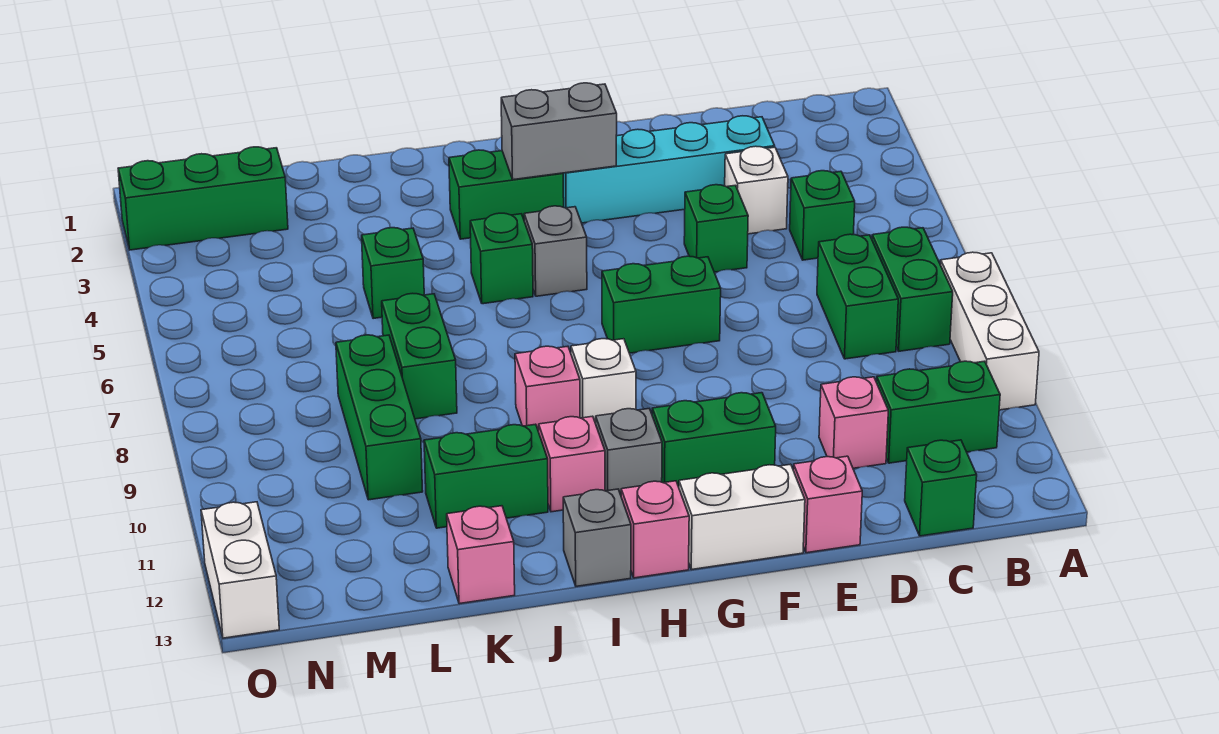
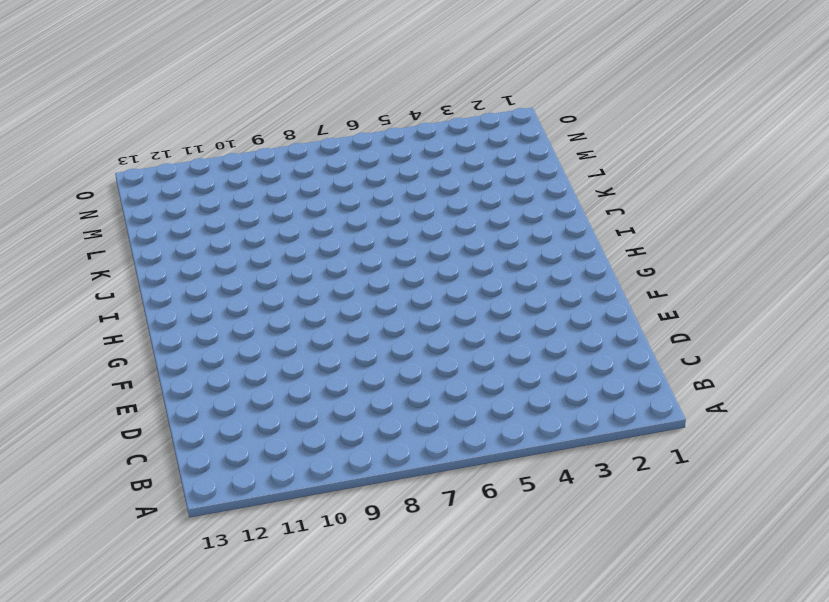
none -> white brick A8:A10 level 1
none -> green brick B7:B8 level 1
none -> green brick B11:C11 level 1
none -> green brick C5 level 1

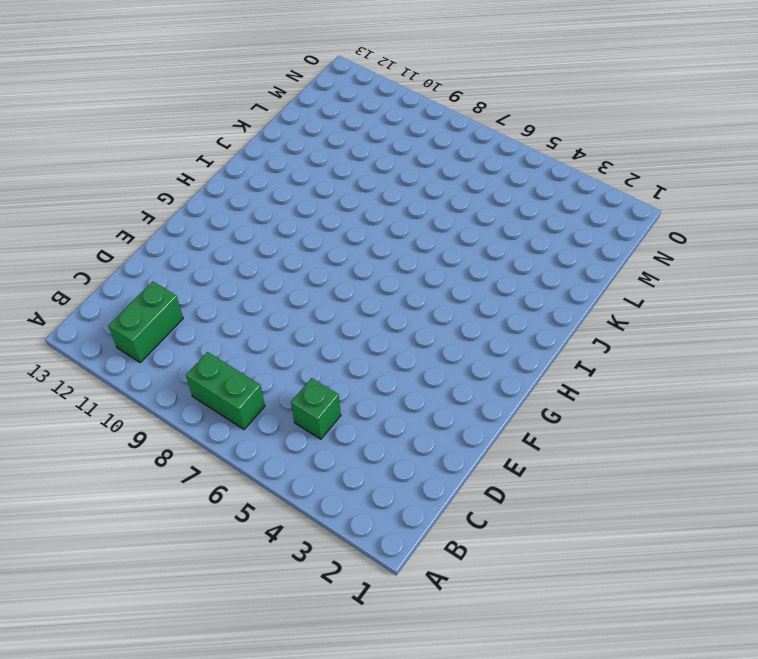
none -> white brick A8:A10 level 1
none -> green brick C7:C8 level 1
none -> green brick C13 level 1
none -> cyan brick D3:G3 level 1

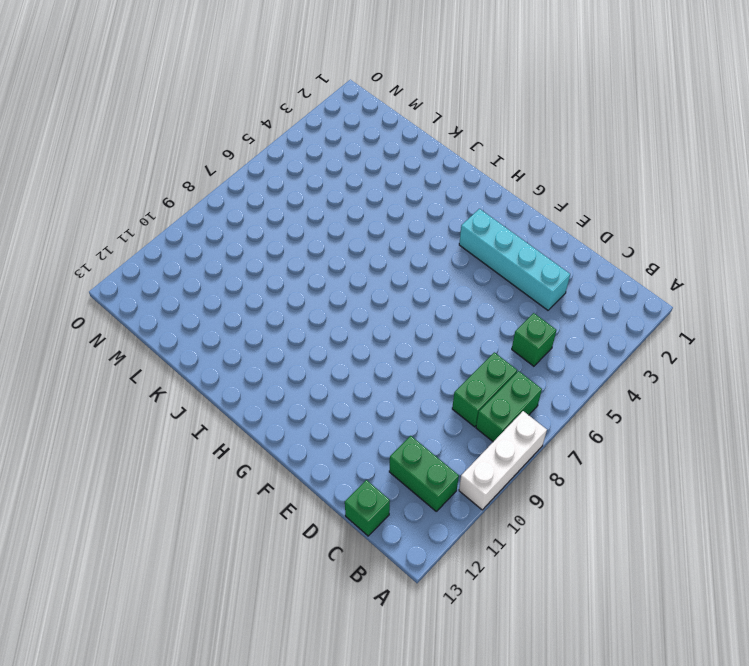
none -> white brick D4 level 1
none -> pink brick D11 level 1
none -> green brick E5 level 1
none -> pink brick E13 level 1

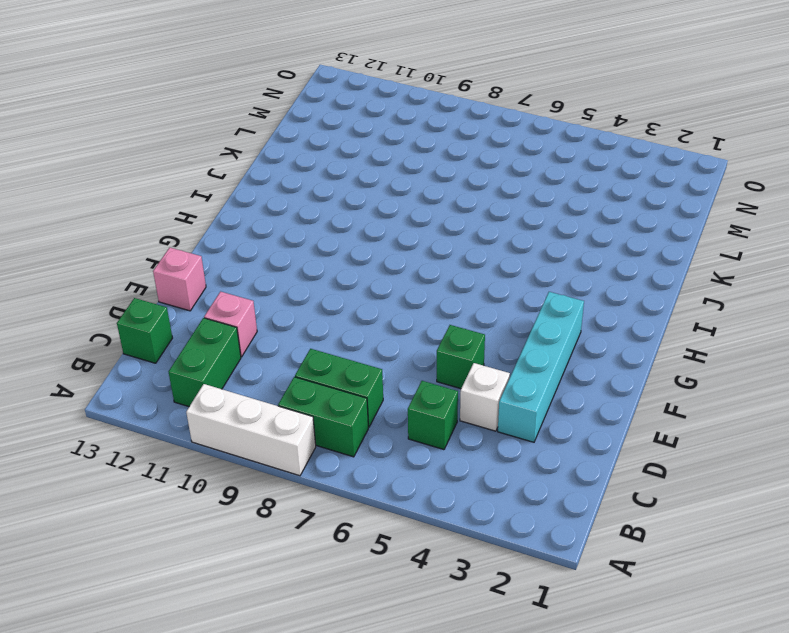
none -> green brick F7:G7 level 1
none -> green brick F11:G11 level 1
none -> white brick F13:G13 level 1
none -> green brick H3:I3 level 1

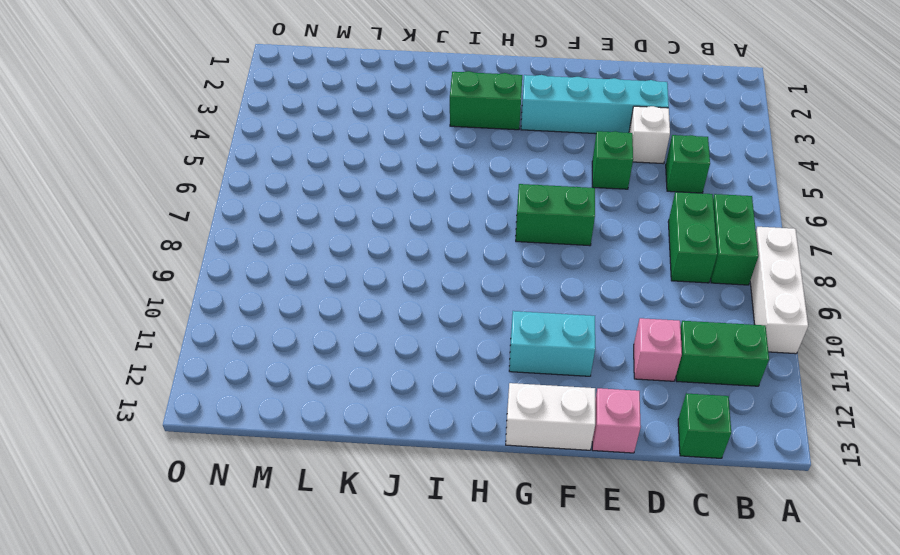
cyan brick F11:G11 level 1 -> green brick F11:G11 level 1
none -> grey brick H5 level 1
none -> white brick H9 level 1
none -> grey brick H11 level 1
none -> pink brick H13 level 1

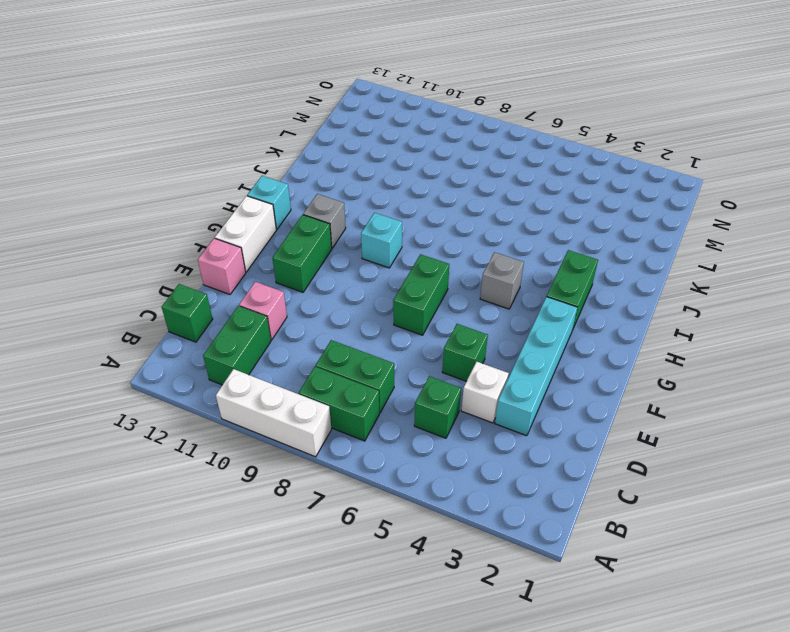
cyan brick H9 level 1 -> white brick H9 level 1
cyan brick H13 level 1 -> pink brick H13 level 1
none -> green brick I5 level 1
none -> pink brick I9 level 1
none -> pink brick I11 level 1
none -> grey brick I13 level 1

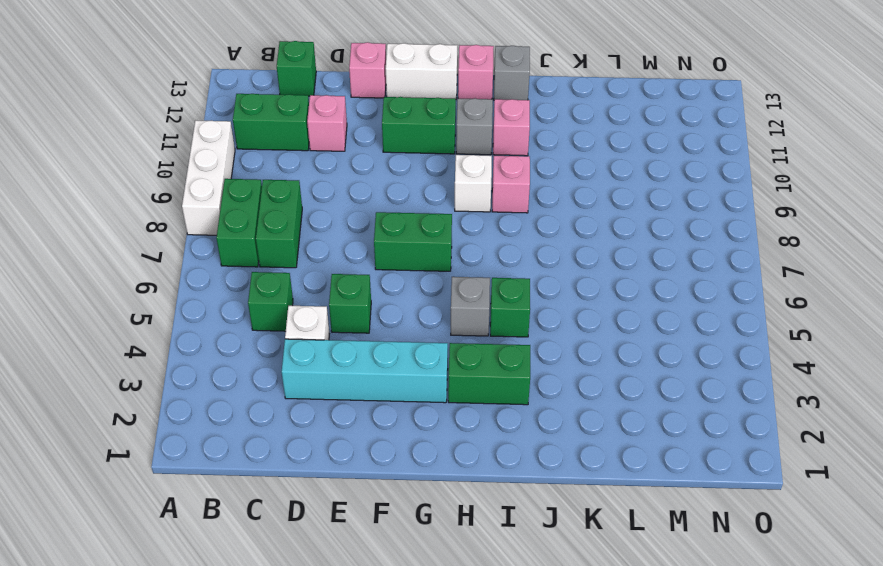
none -> green brick J11:K11 level 1
none -> green brick K5 level 1
none -> green brick K7:K8 level 1
none -> pink brick K13 level 1

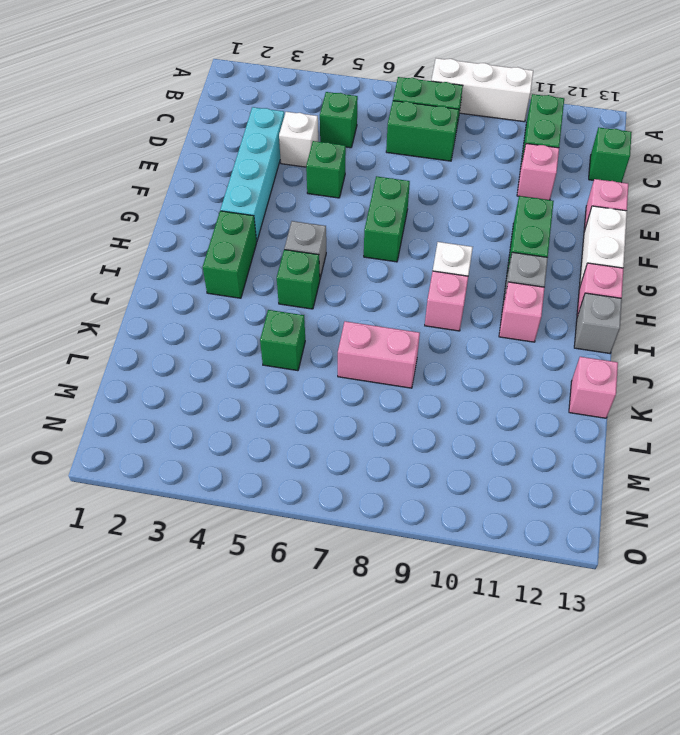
pink brick K7:K8 level 1 -> green brick K7:K8 level 1
none -> green brick J11:K11 level 1
none -> green brick L8:L10 level 1
none -> green brick M2:O2 level 1
none -> white brick O12:O13 level 1

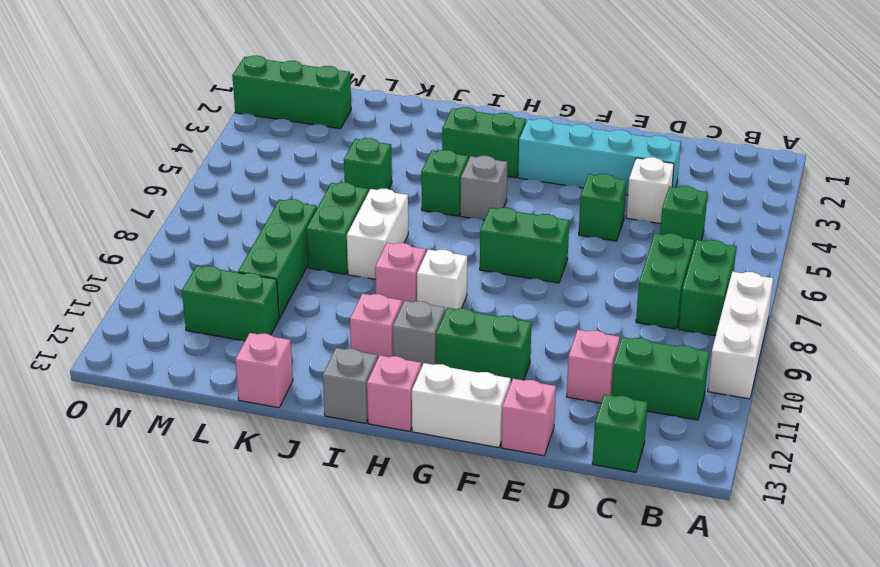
white brick J7:J8 level 1 -> white brick O12:O13 level 1
green brick L11:M11 level 1 -> green brick J11:K11 level 1
none -> grey brick G3:H3 level 2

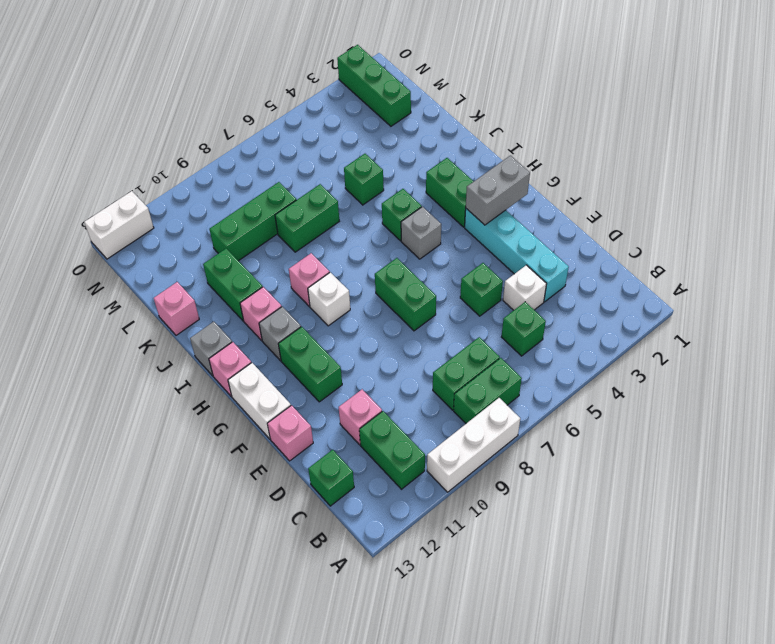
grey brick G2:G3 level 2 -> grey brick G3:H3 level 2

